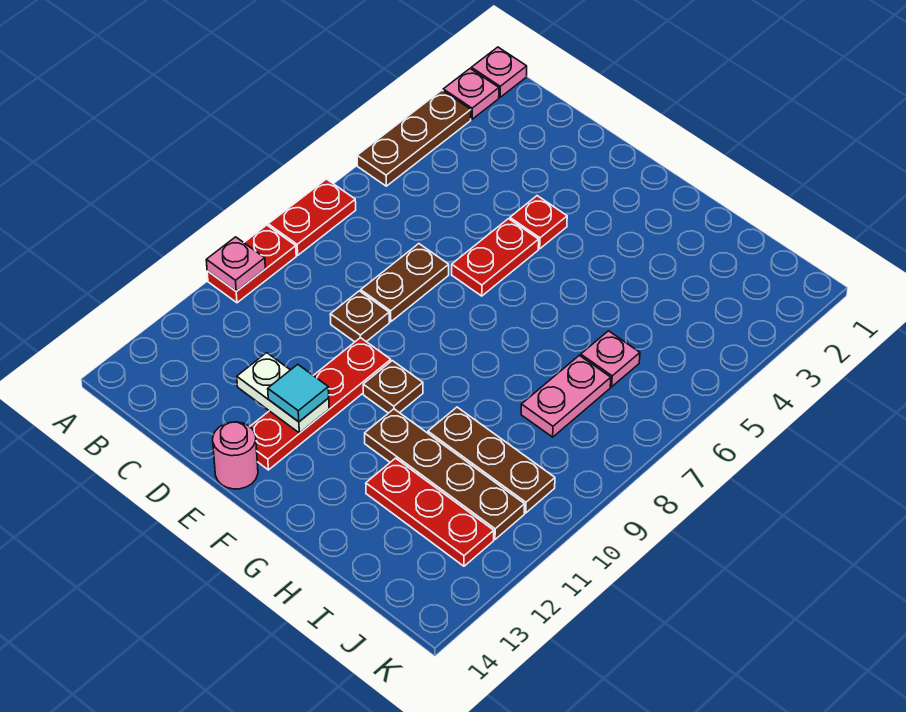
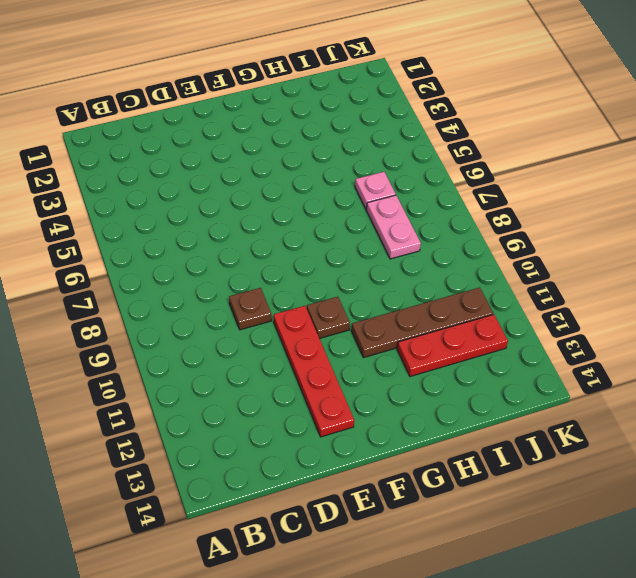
none -> pink plate A1 level 1
none -> pink plate A2 level 1
none -> brown plate A3:A5 level 1

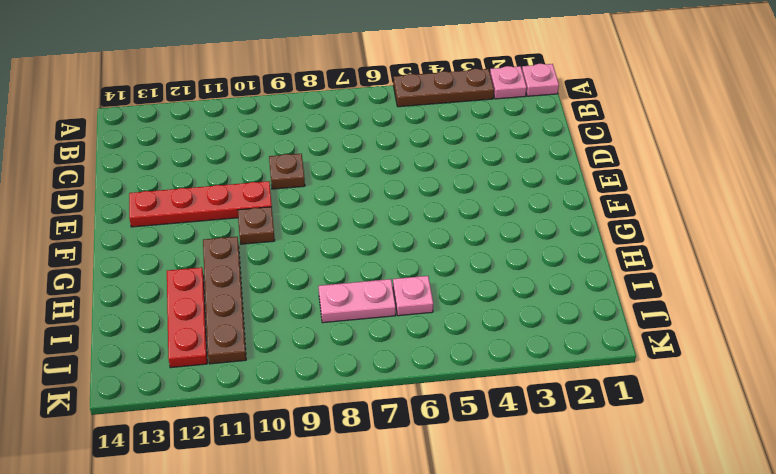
none -> red plate A7:A8 level 1
none -> red plate A9:A10 level 1
none -> brown plate D7:D8 level 1

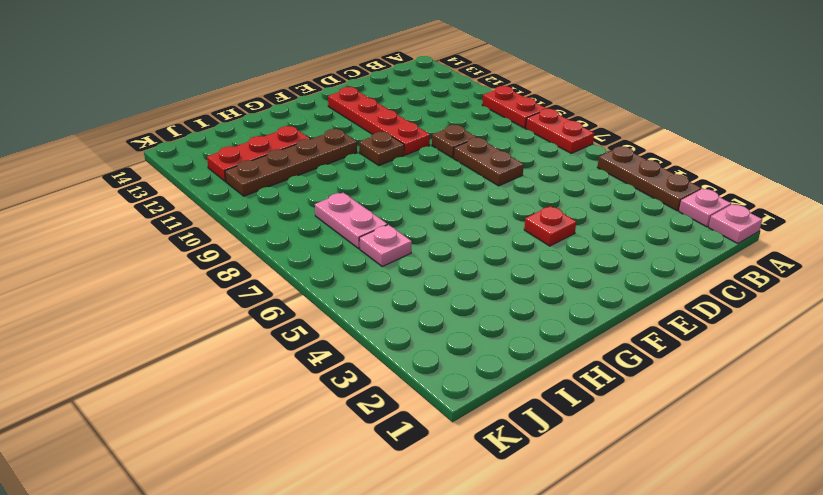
none -> red plate E5:E6 level 1
none -> pink round brick E14 level 1
none -> brown plate H10:J10 level 1

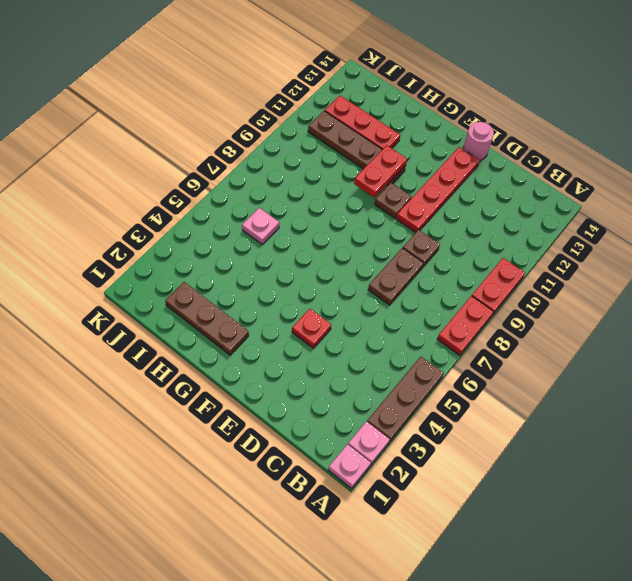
brown plate G2:I2 level 1 -> brown plate H10:J10 level 1
red plate G10:G11 level 2 -> red plate E5:E6 level 1
none -> pink plate I7:I8 level 1
none -> pink plate A10 level 2
none -> white plate D12:E12 level 2

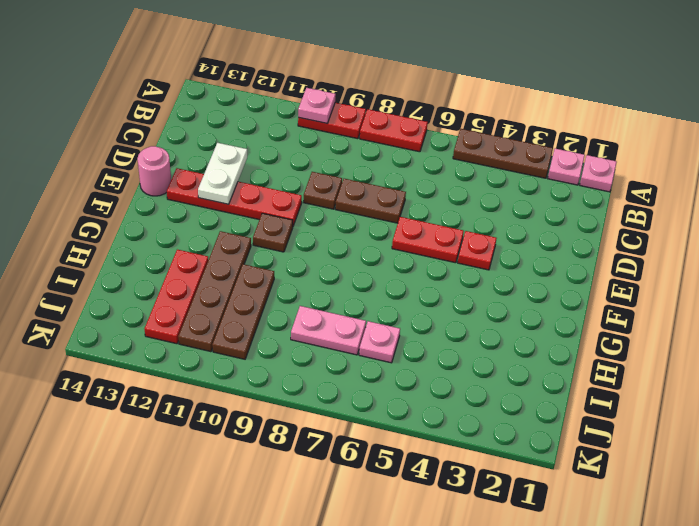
none -> cyan tile E12 level 3

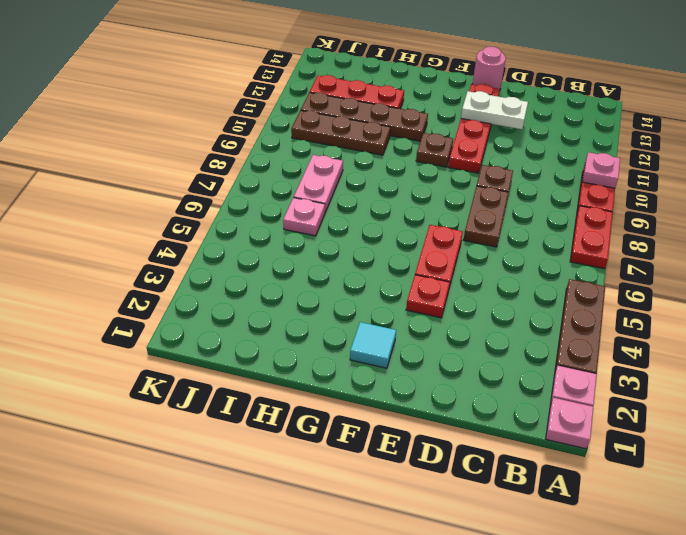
cyan tile F2 level 1 -> cyan tile E12 level 3

